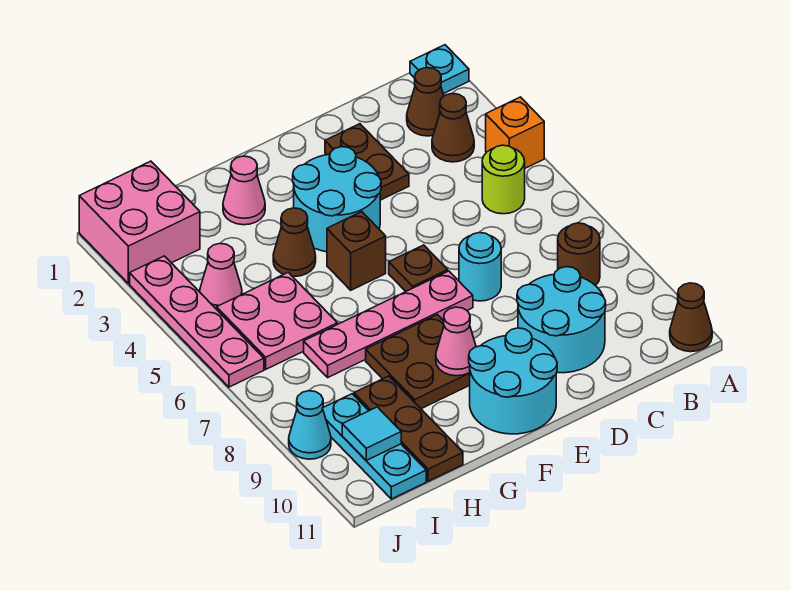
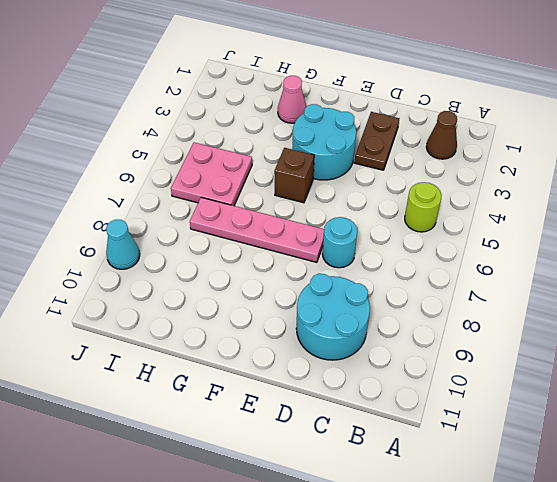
none -> cyan plate A1 level 1
none -> orange brick A4 level 1
none -> brown cone A11 level 1

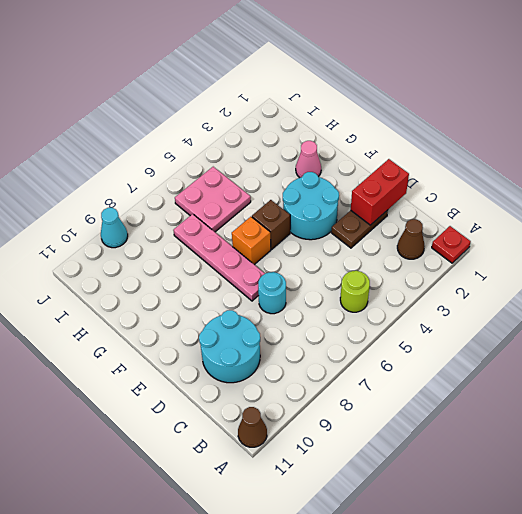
red plate A1 level 1 -> cyan plate A1 level 1
red brick D1:D2 level 2 -> none
orange brick F6 level 1 -> orange brick A4 level 1
none -> brown cone B3 level 1
none -> brown round brick B8 level 1
none -> brown plate E6 level 1

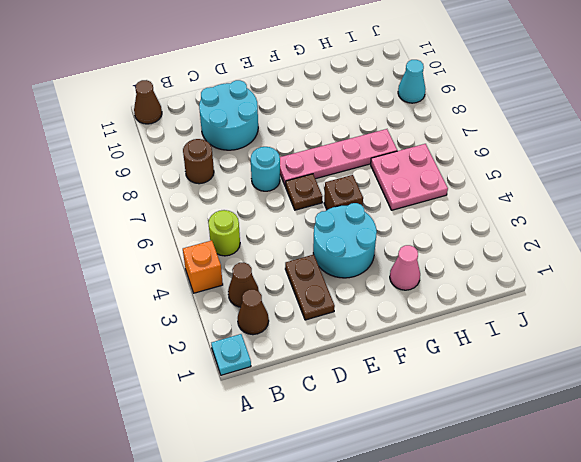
none -> cyan round brick E10:F11 level 1
none -> brown plate F8:G9 level 1
none -> brown cone G4 level 1

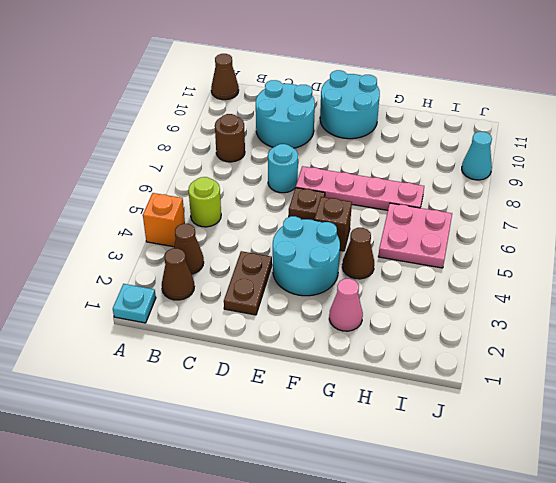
none -> brown plate F8:G9 level 1
none -> brown plate H9:H11 level 1
none -> pink brick I1:J2 level 1

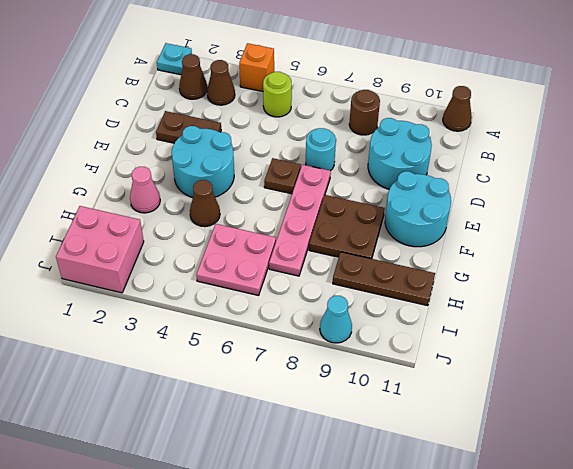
none -> brown brick F5 level 1
none -> pink cone I4 level 1
none -> cyan plate I9:I11 level 1

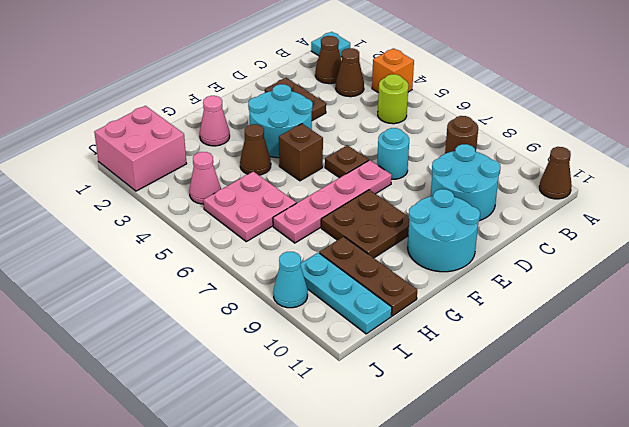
none -> pink plate J3:J6 level 1
none -> pink cone F9 level 2
none -> cyan tile I10 level 2

